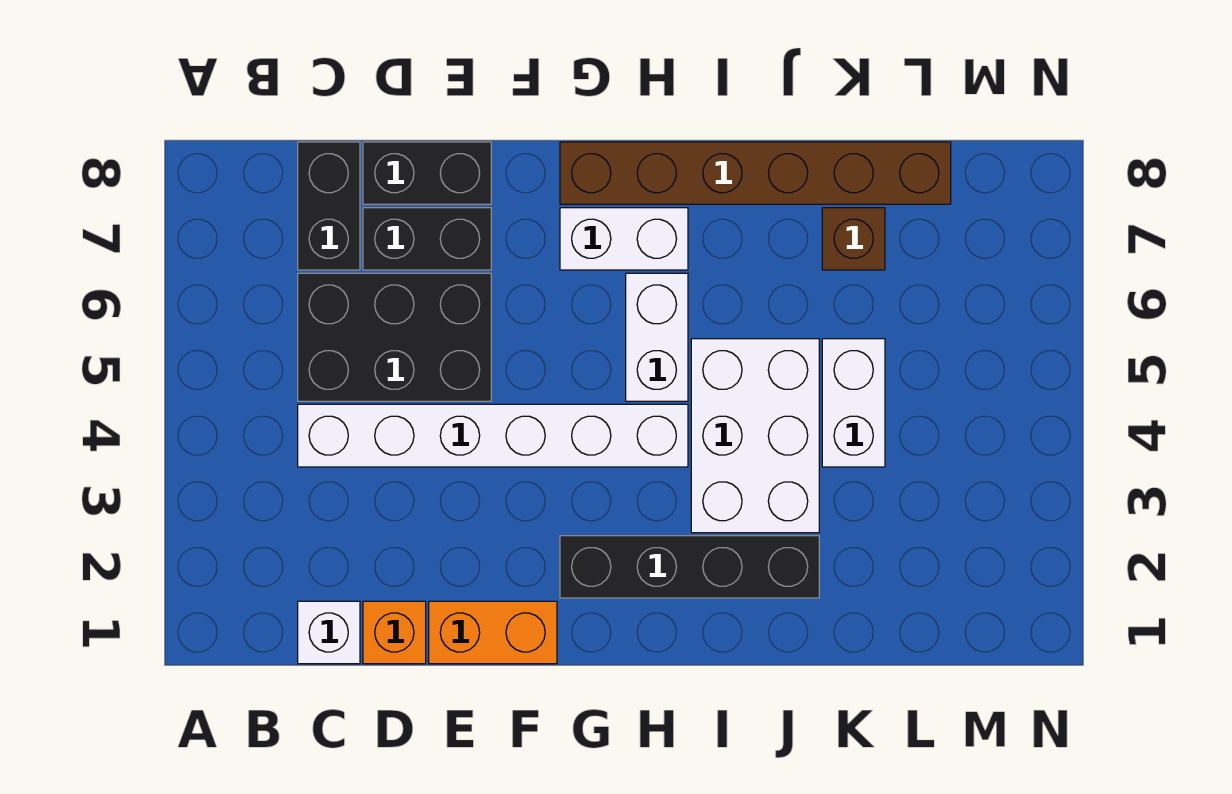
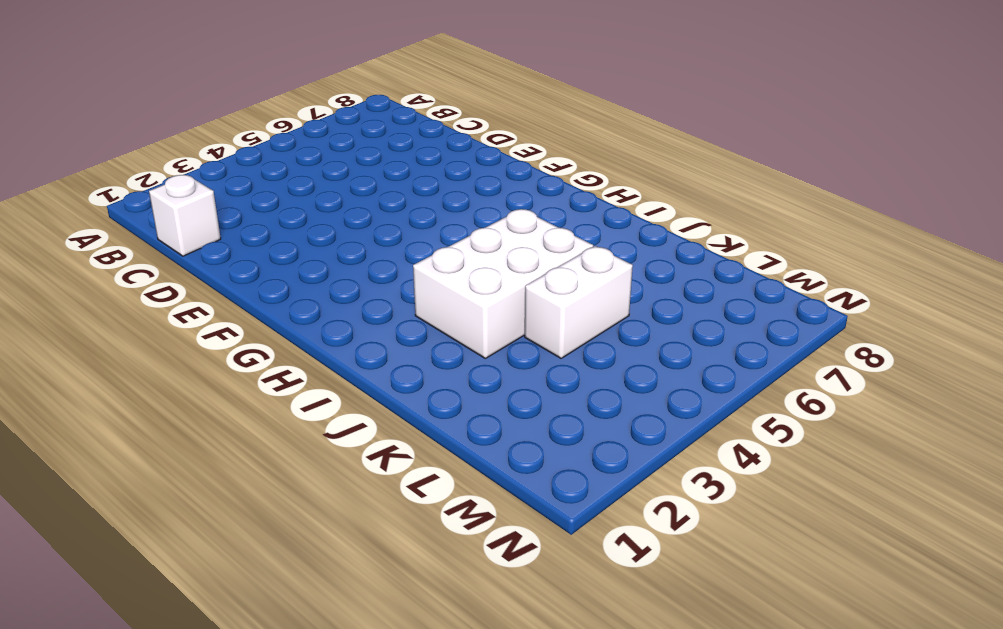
none -> white brick C4:H4 level 1
none -> black brick C5:E6 level 1
none -> black brick C7:C8 level 1

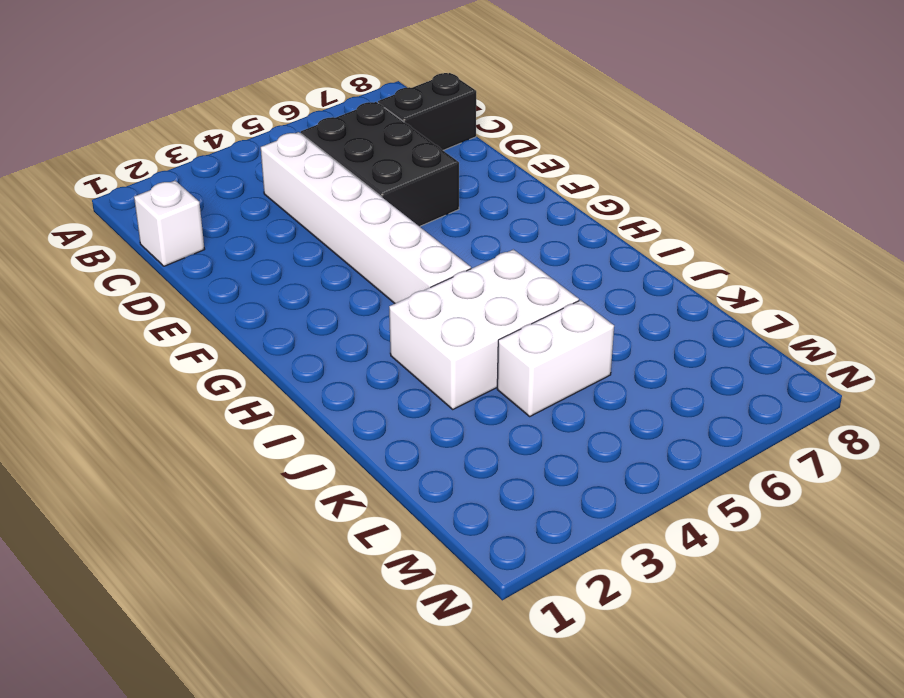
none -> orange brick D1 level 1
none -> black brick D7:E7 level 1
none -> black brick D8:E8 level 1

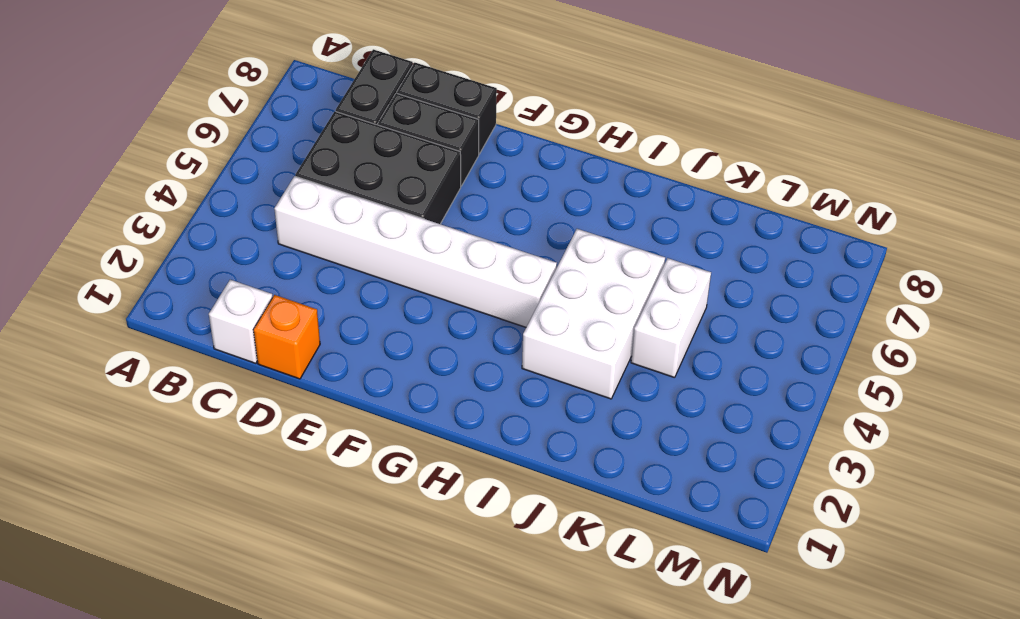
none -> orange brick E1:F1 level 1
none -> black brick G2:J2 level 1
none -> white brick G7:H7 level 1

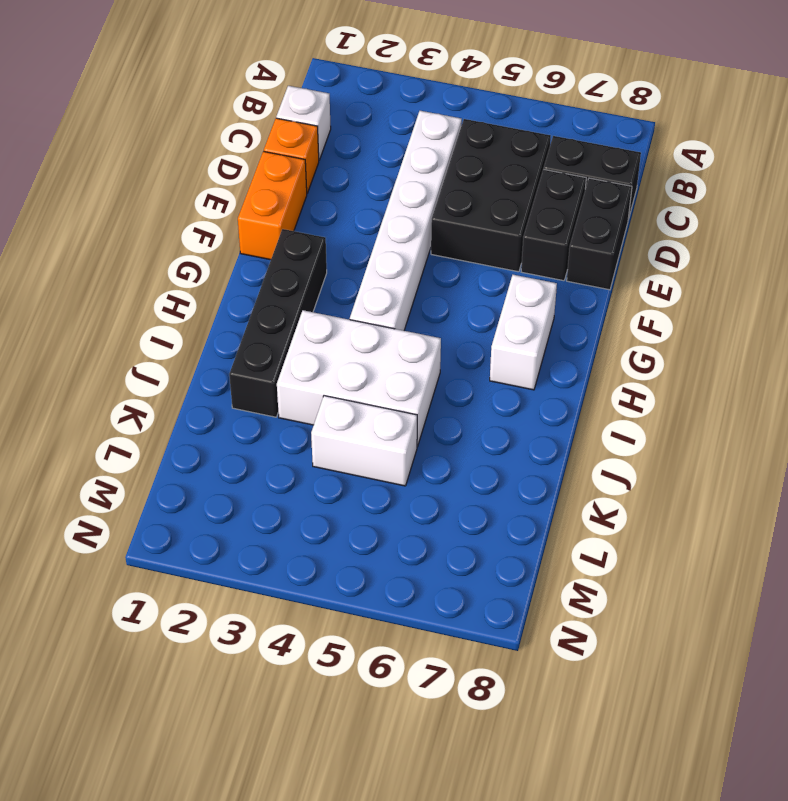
none -> brown brick G8:L8 level 1
none -> white brick H5:H6 level 1
none -> brown brick K7 level 1

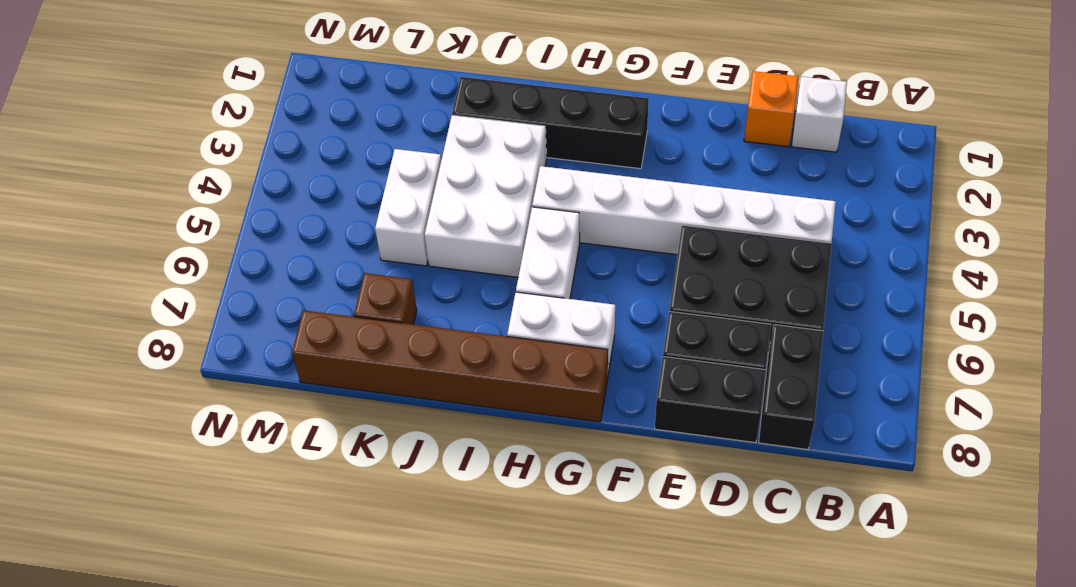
none -> orange brick E1:F1 level 1

